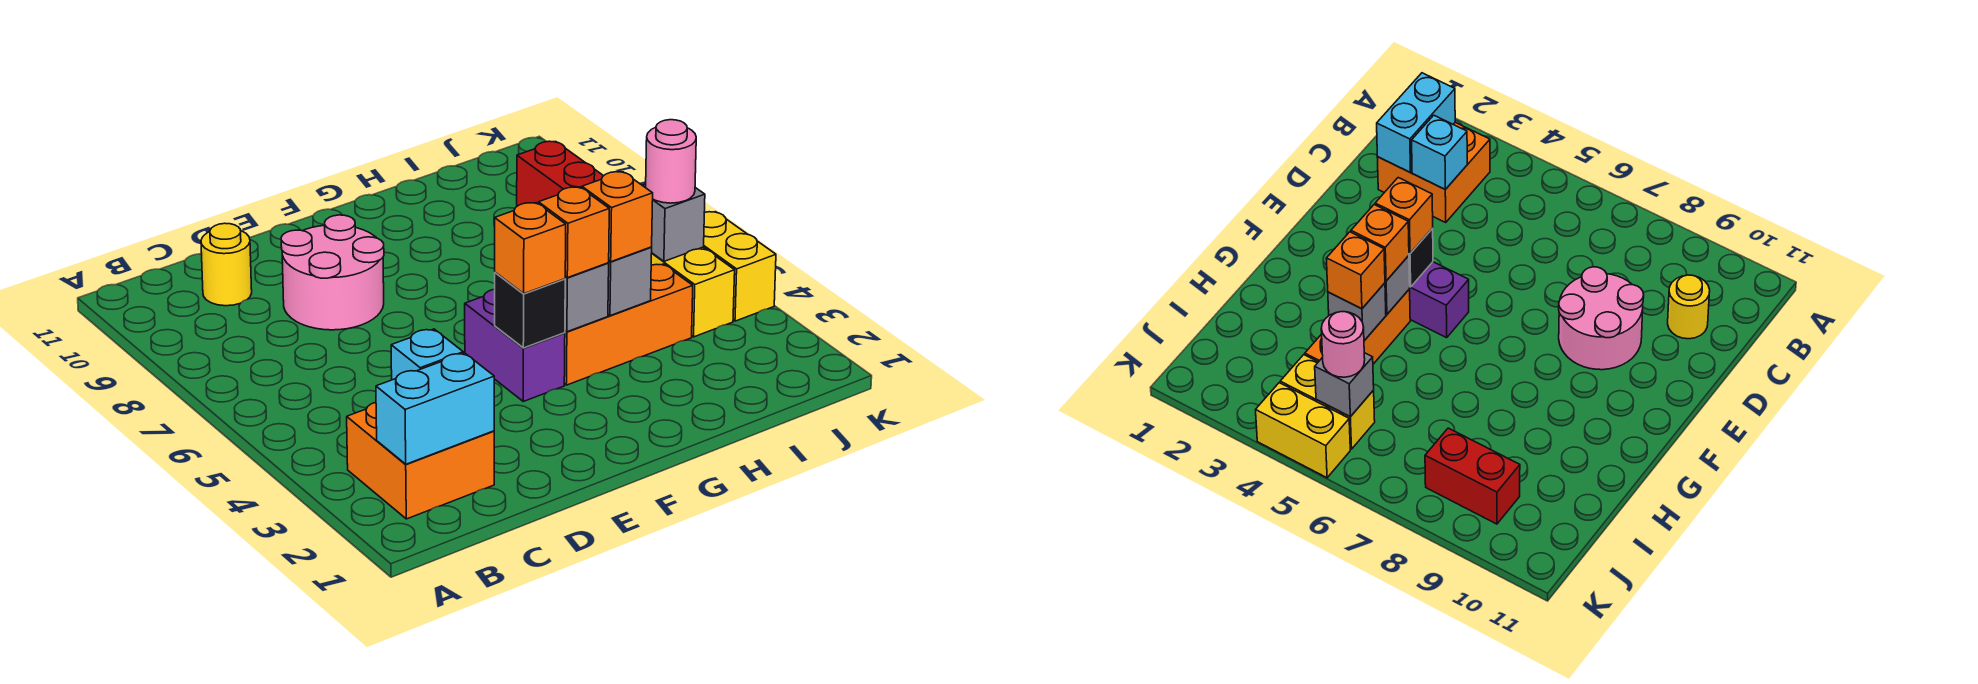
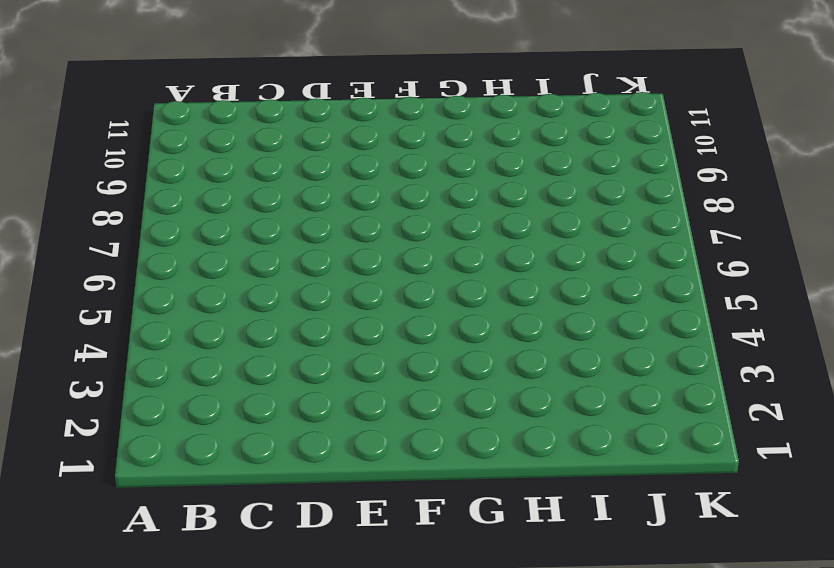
none -> orange brick B2:C3 level 1
none -> yellow round brick C10 level 1
none -> pink round brick D8:E9 level 1

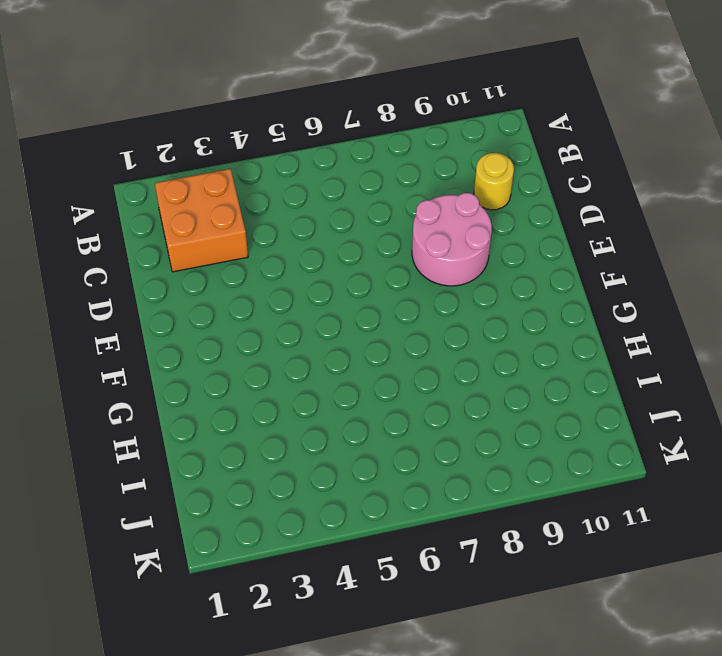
none -> purple brick F4:F5 level 1
none -> orange brick G4:I4 level 1
none -> yellow brick J4:J5 level 1

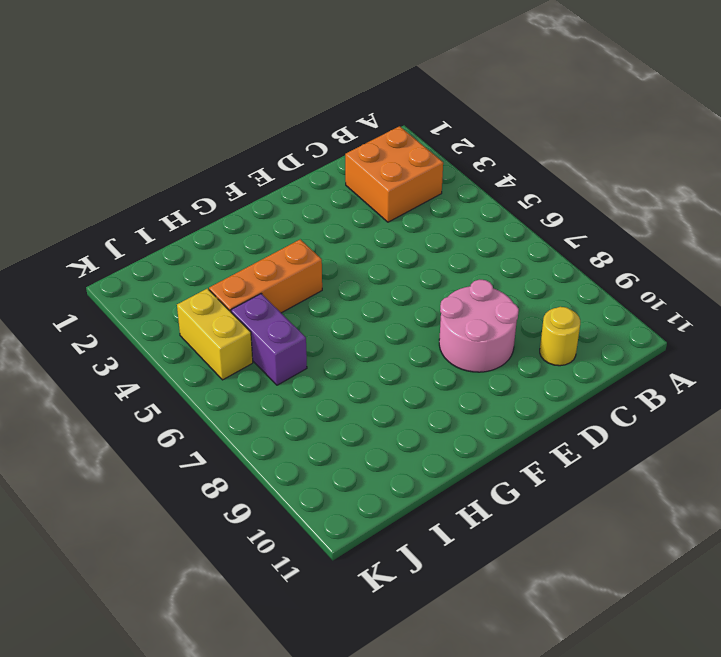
purple brick I5:I6 level 1 -> purple brick F4:F5 level 1
none -> red brick J8:J9 level 1
none -> yellow brick K4:K5 level 1
none -> cyan brick B2:C2 level 2

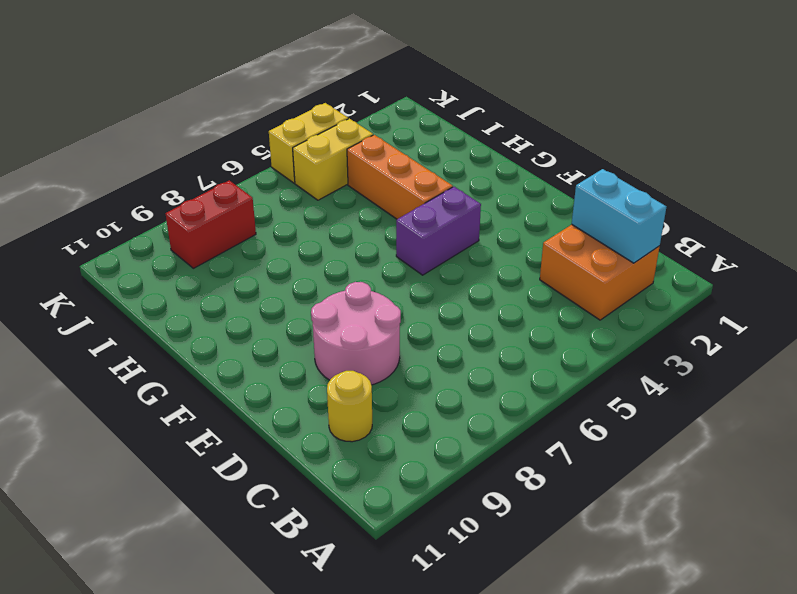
none -> cyan brick C3 level 2
none -> black brick F4 level 2
none -> grey brick G4 level 2

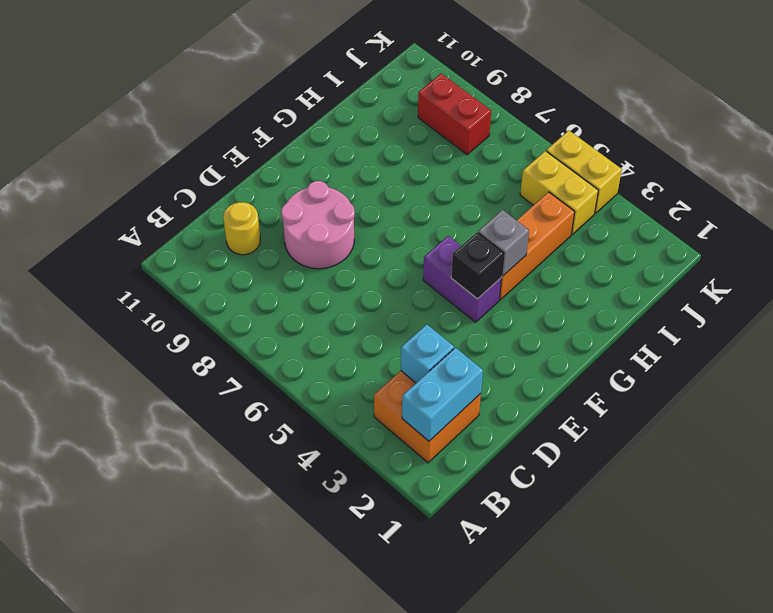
none -> grey brick H4 level 2
none -> grey brick J5 level 2
none -> orange brick F4 level 3

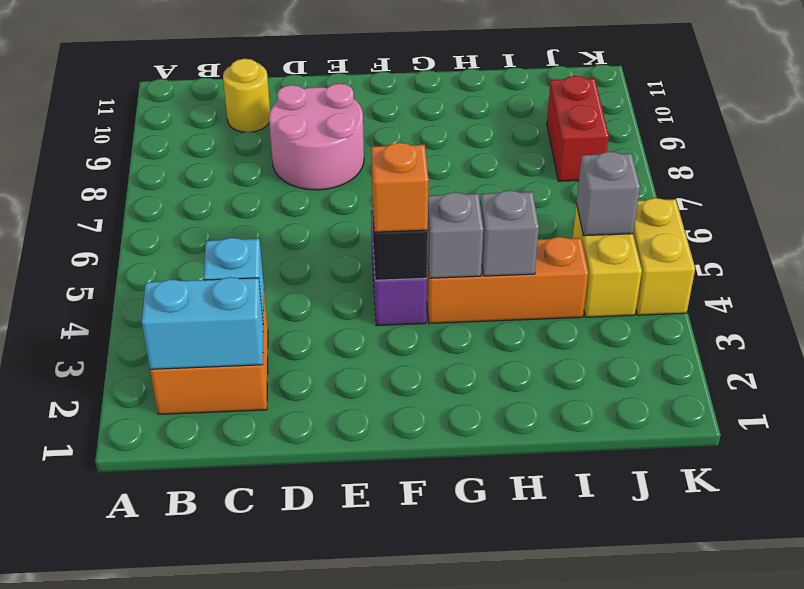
none -> orange brick G4 level 3
none -> orange brick H4 level 3
none -> pink round brick J5 level 3

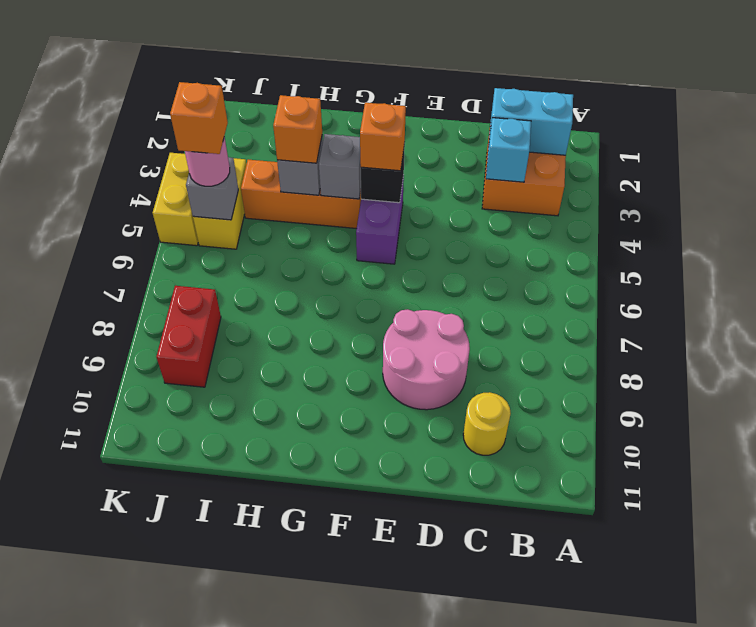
orange brick J5 level 4 -> orange brick G4 level 3

